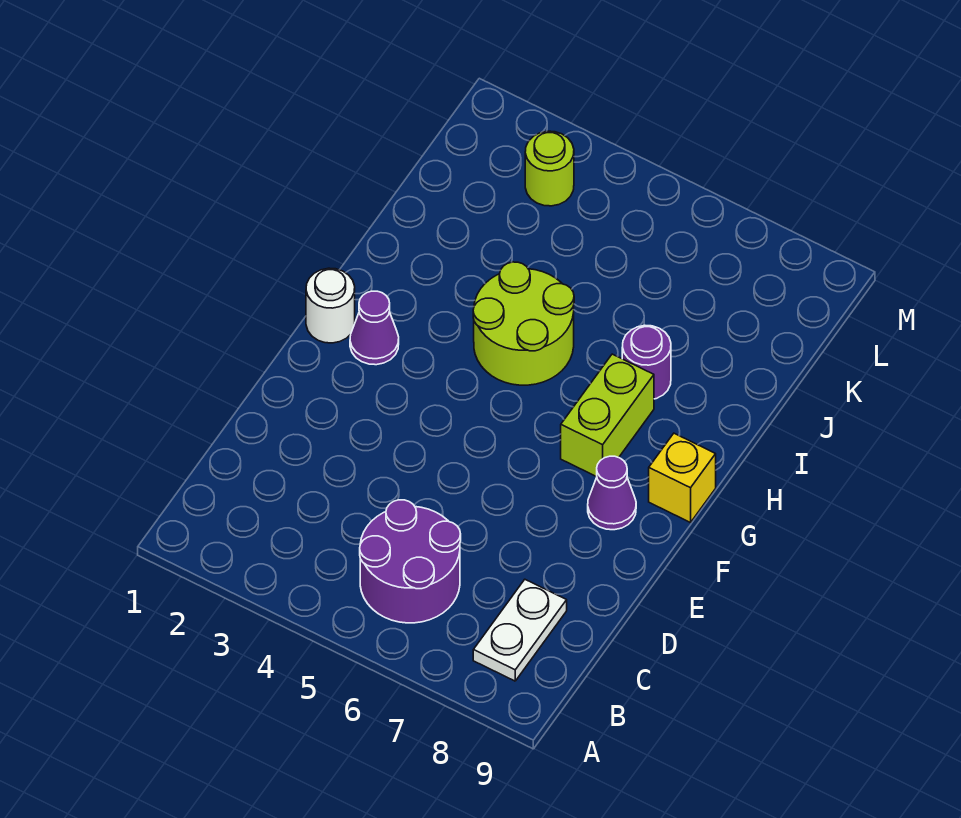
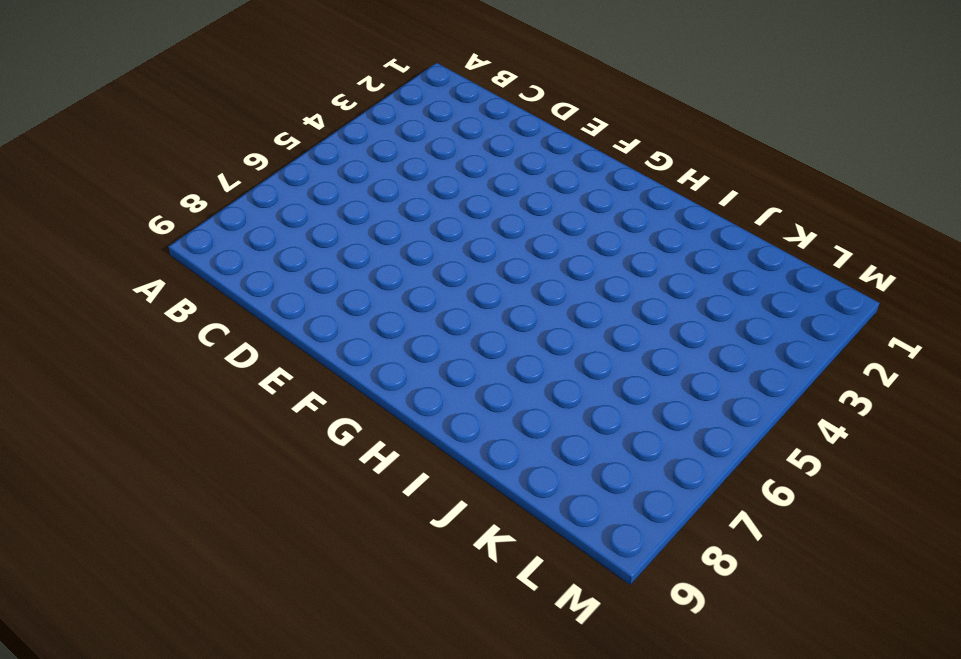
none -> purple round brick B5:C6 level 1
none -> white plate B8:C8 level 1

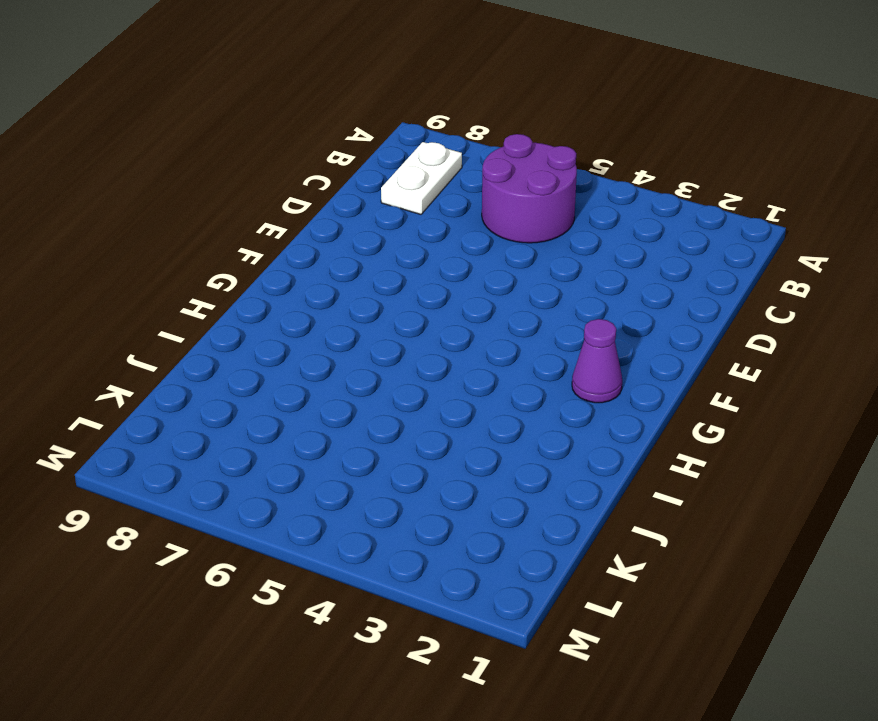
none -> purple cone F8 level 1
none -> white round brick G1 level 1

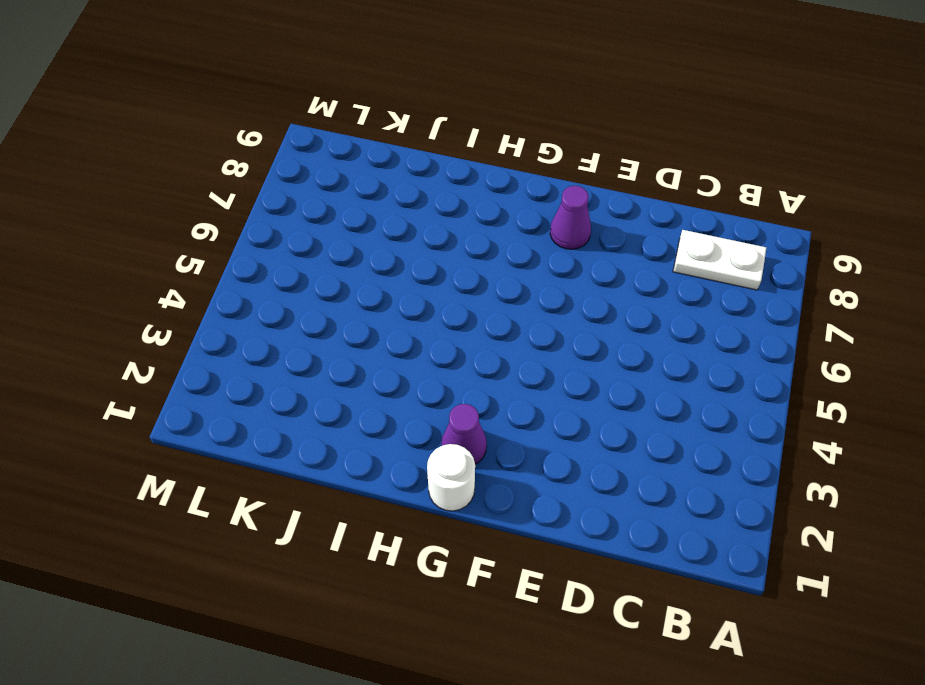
none -> purple round brick B5:C6 level 1
none -> lime brick G7:H7 level 1

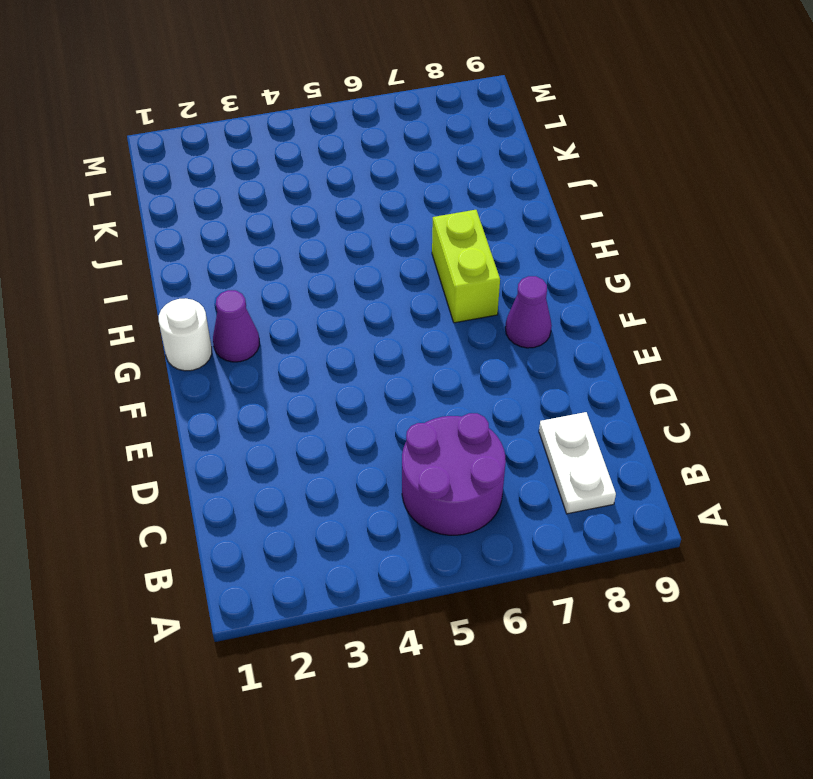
none -> yellow brick G9 level 1
none -> lime round brick H4:I5 level 1

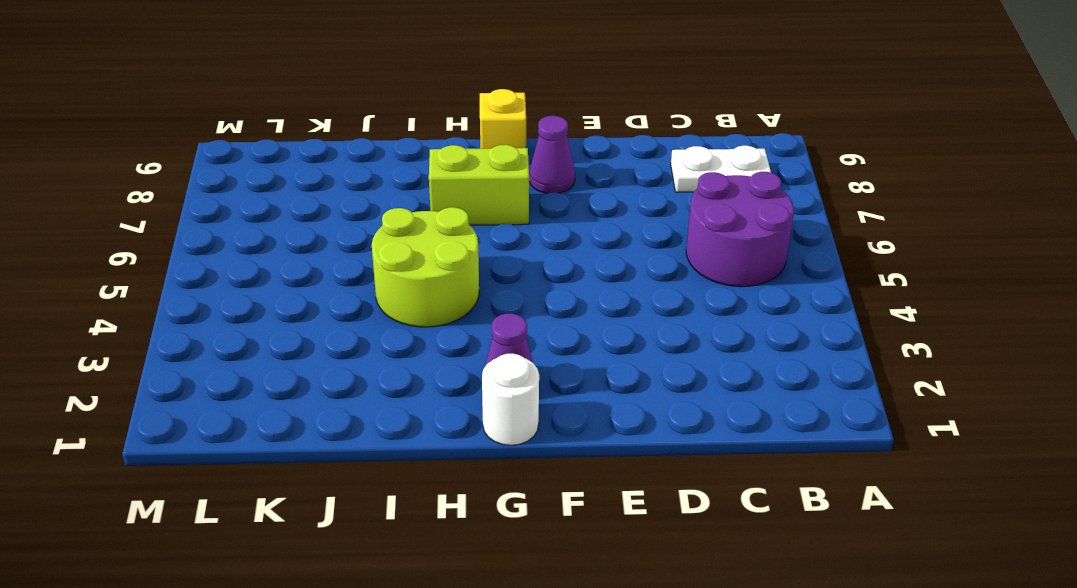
none -> purple round brick I7 level 1
none -> lime round brick L3 level 1

